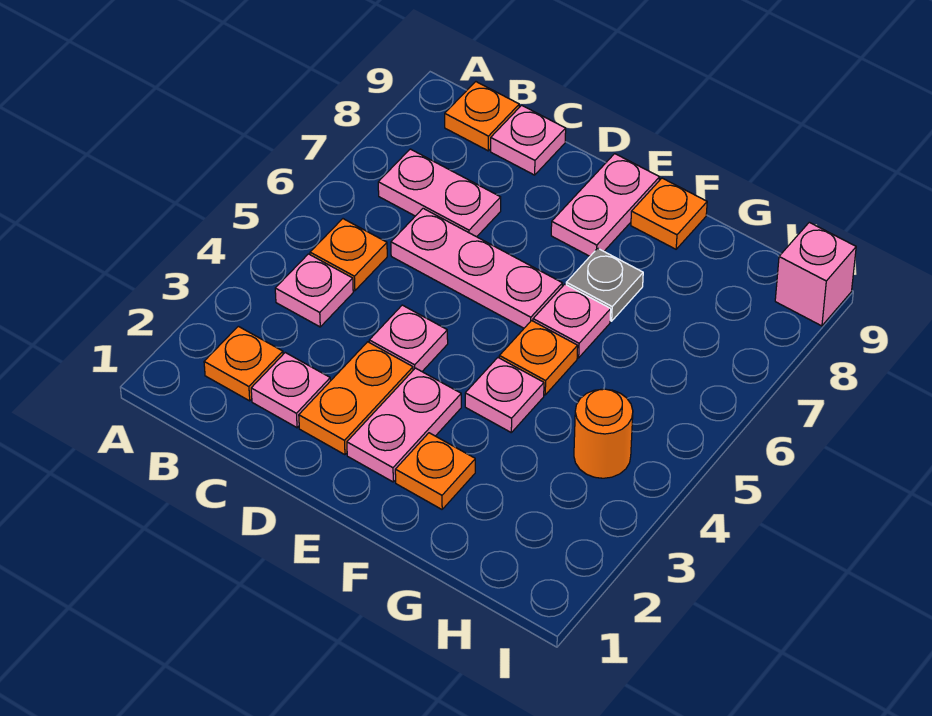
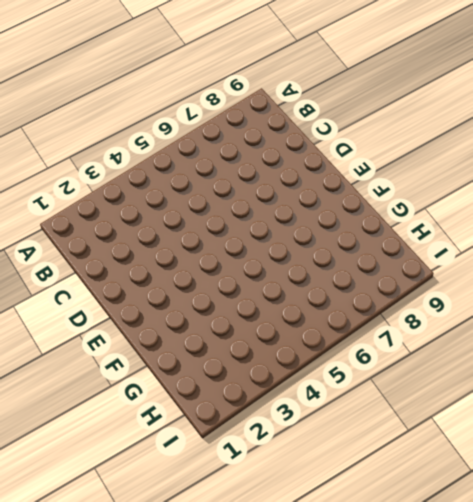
none -> orange plate B2 level 1
none -> pink plate B4 level 1
none -> orange plate B5 level 1

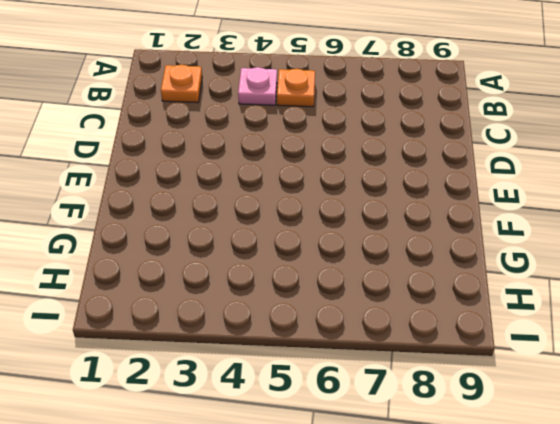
none -> pink plate B7:C7 level 1
none -> orange plate B9 level 1
none -> pink plate C2 level 1

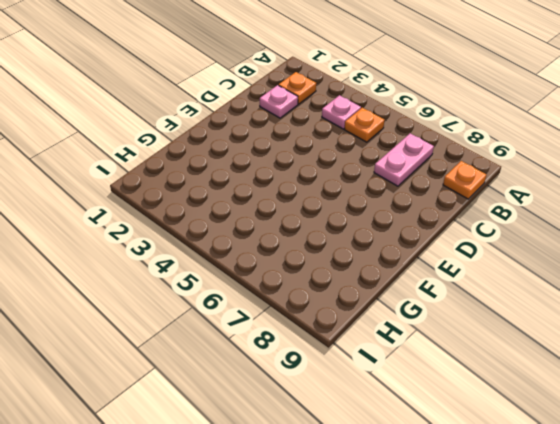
none -> pink plate C6:E6 level 1
none -> pink plate C9 level 1
none -> orange plate D2:D3 level 1

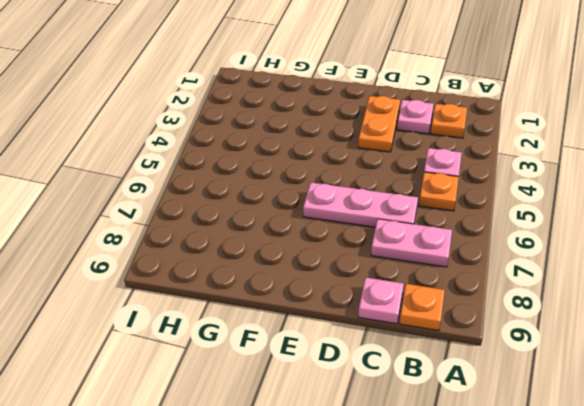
none -> pink plate D4 level 1
none -> pink plate E2:E3 level 1
none -> pink plate E8:E9 level 1

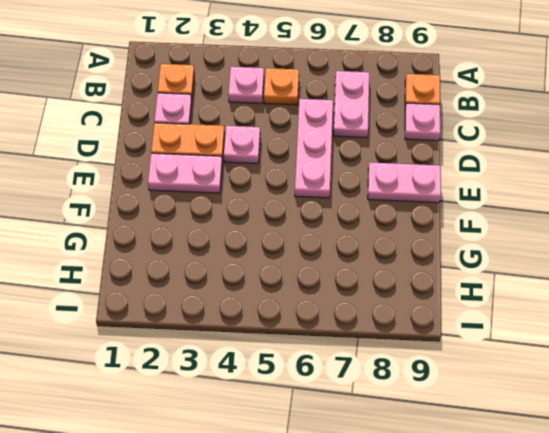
none -> orange plate F2 level 1
none -> pink plate F4 level 1
none -> orange plate F5 level 1

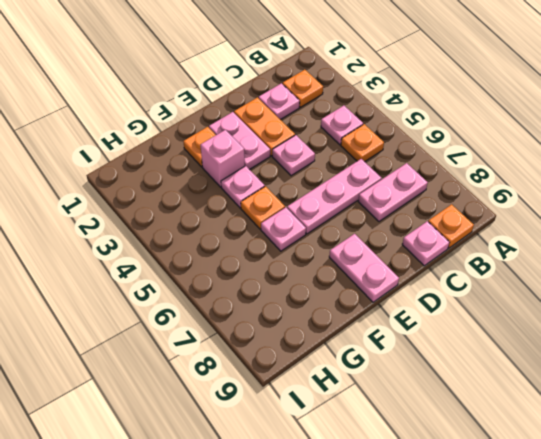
pink brick F3 level 1 -> pink brick I9 level 1
none -> grey plate F7 level 1
none -> orange plate F9 level 1
none -> orange round brick H4 level 1

